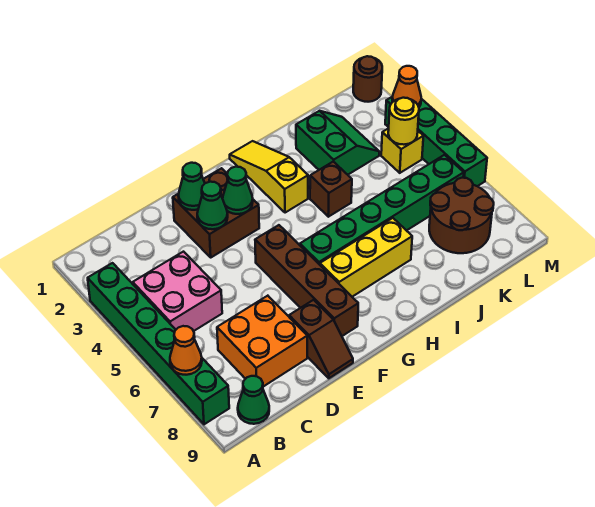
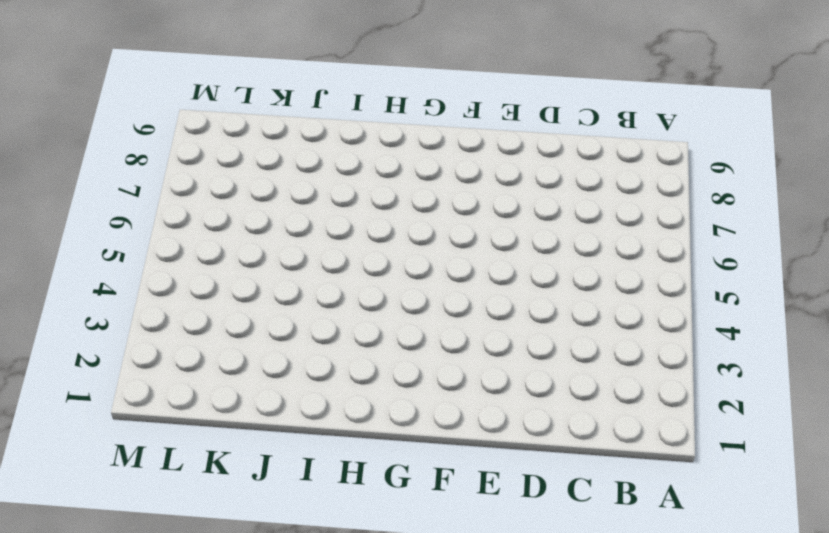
none -> green brick A3:A8 level 1
none -> pink brick B4:C5 level 1
none -> green cone B9 level 1

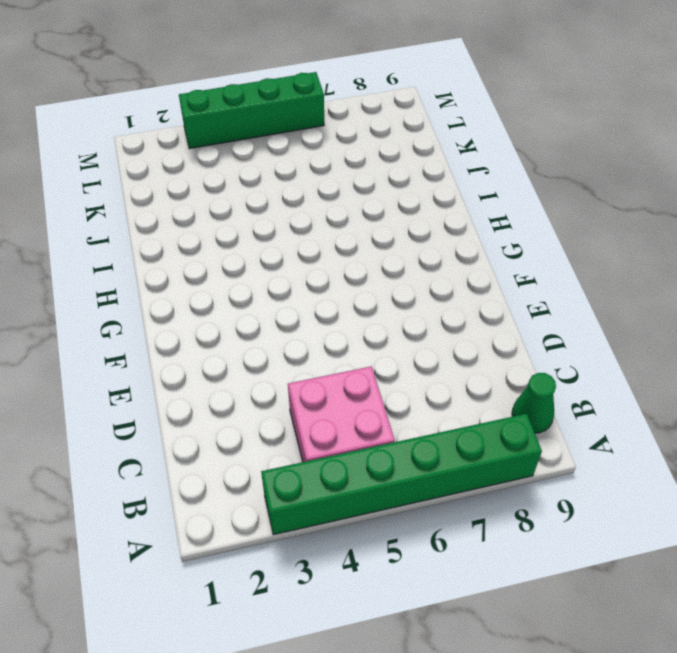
none -> orange brick C7:D8 level 1
none -> brown brick E2:F3 level 1
none -> brown slope E8:E9 level 1 top 8

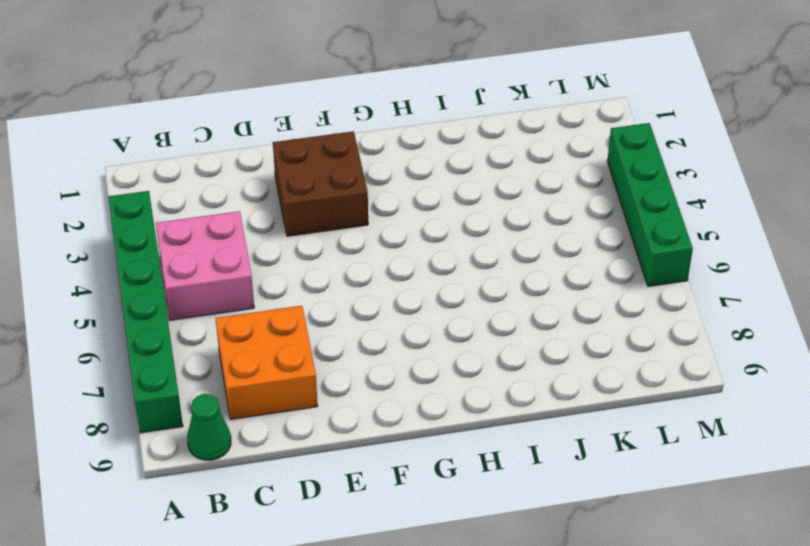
none -> brown slope E8:E9 level 1 top 8
none -> brown brick F5:F8 level 1
none -> green brick G6:L6 level 1

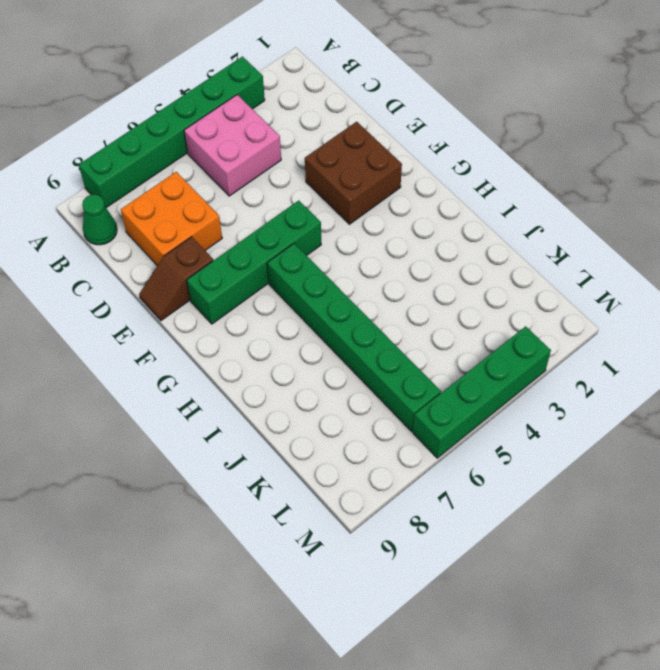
green brick F5:F8 level 1 -> brown brick F5:F8 level 1
none -> yellow brick G7:I7 level 1
none -> yellow slope H1:H3 level 1 top 3
none -> brown brick I4 level 1

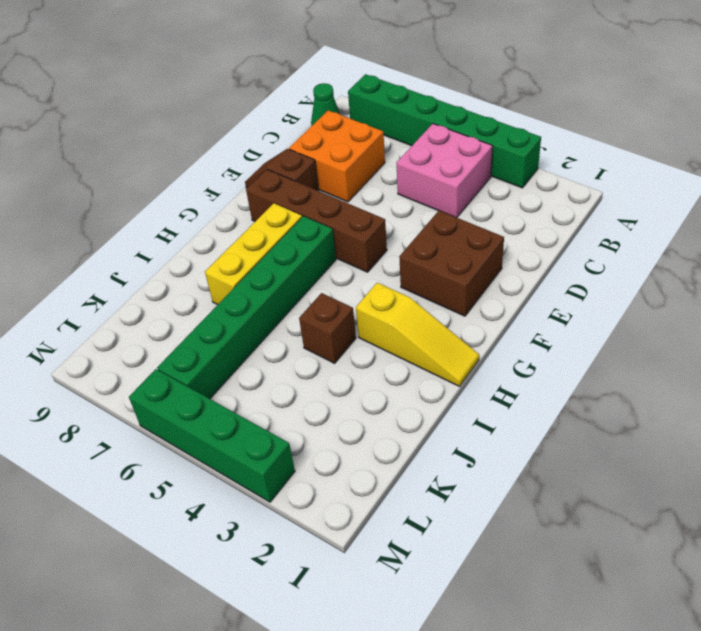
none -> green slope J2:K3 level 1 top J
none -> brown round brick K7:L8 level 1
none -> yellow brick L4 level 1

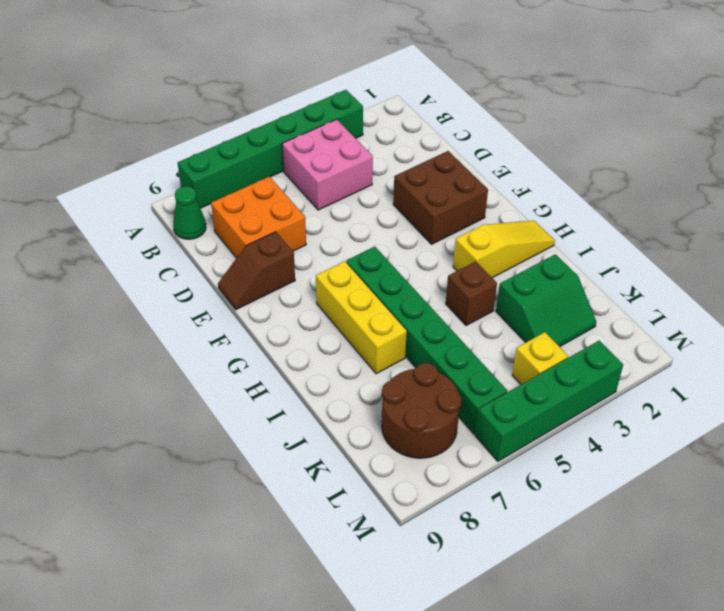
none -> brown brick F5:F8 level 1
none -> brown round brick M1 level 1
none -> orange cone A7 level 2

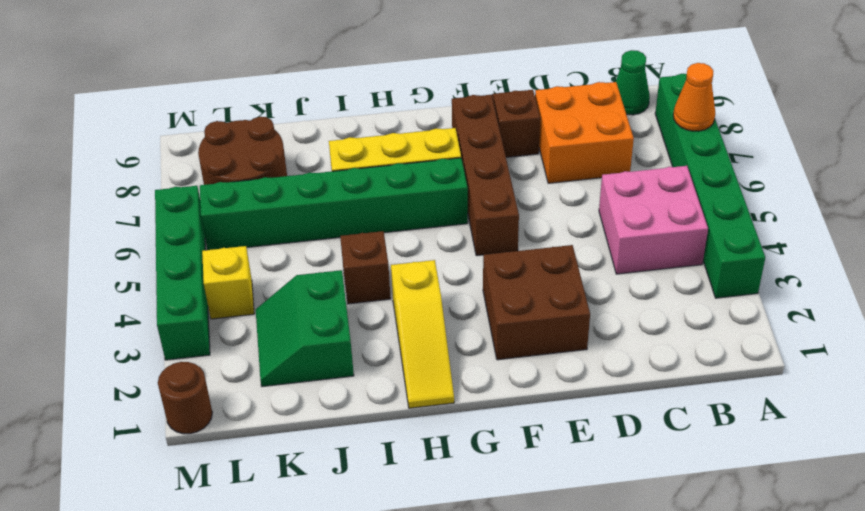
none -> green cone E2 level 2
none -> green cone E3 level 2
none -> green cone F3 level 2

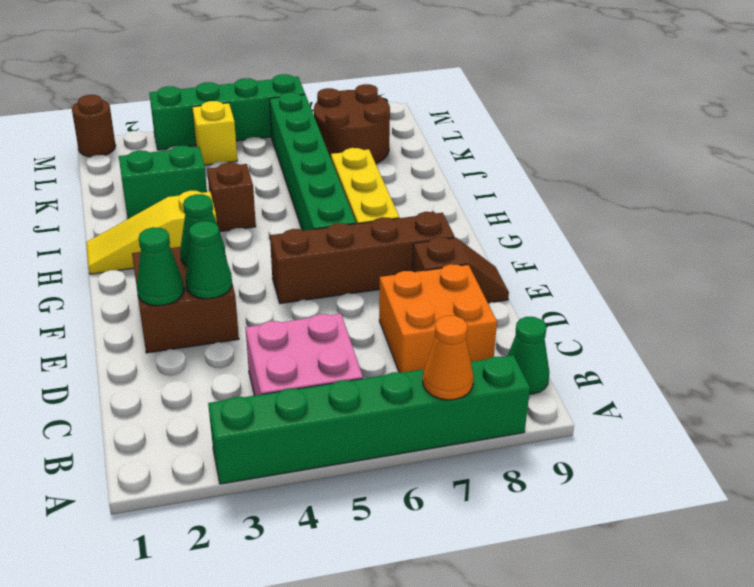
none -> yellow round brick L4 level 2
none -> orange cone M3 level 2

